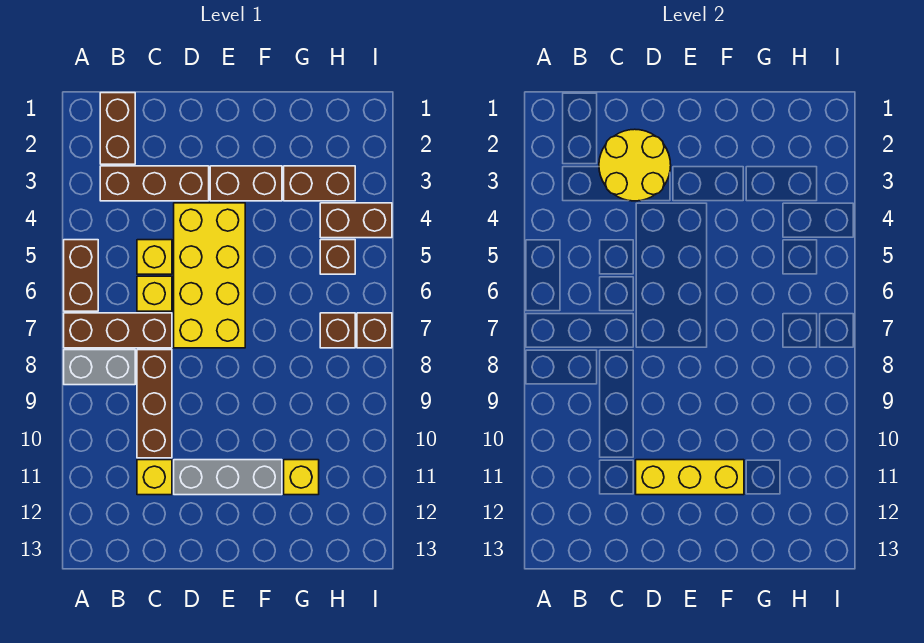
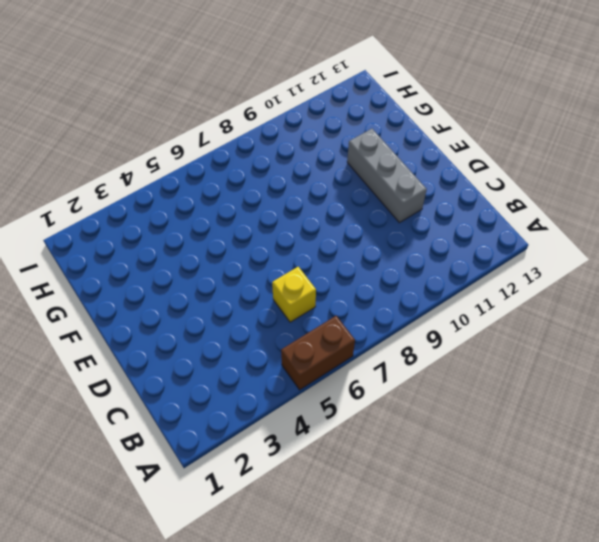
none -> brown brick A7:C7 level 1
none -> grey brick A8:B8 level 1
none -> brown brick B1:B2 level 1

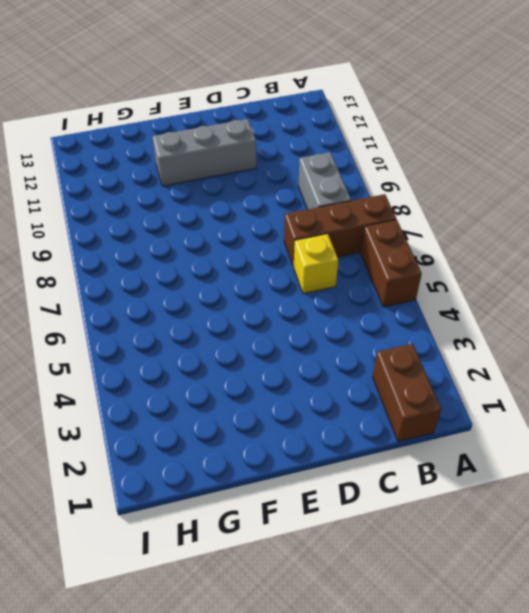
grey brick B8:B9 level 1 -> grey brick A8:B8 level 1
none -> brown brick B3:D3 level 1
none -> yellow brick C5 level 1
none -> brown brick C8:C10 level 1

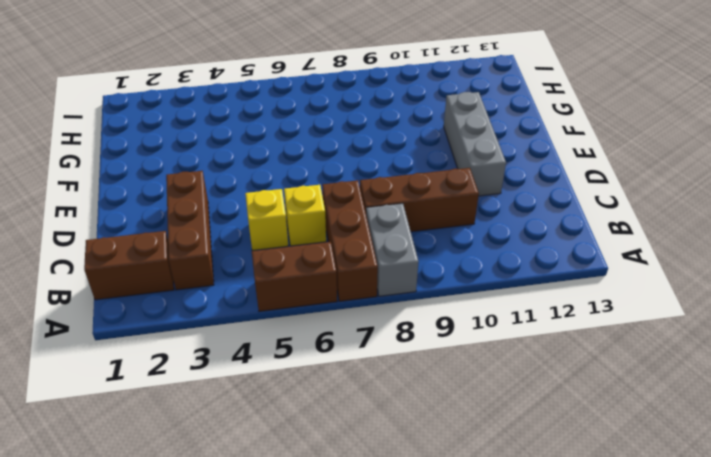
none -> yellow brick C11 level 1
none -> yellow brick D4:E7 level 1
none -> brown brick E3:F3 level 1

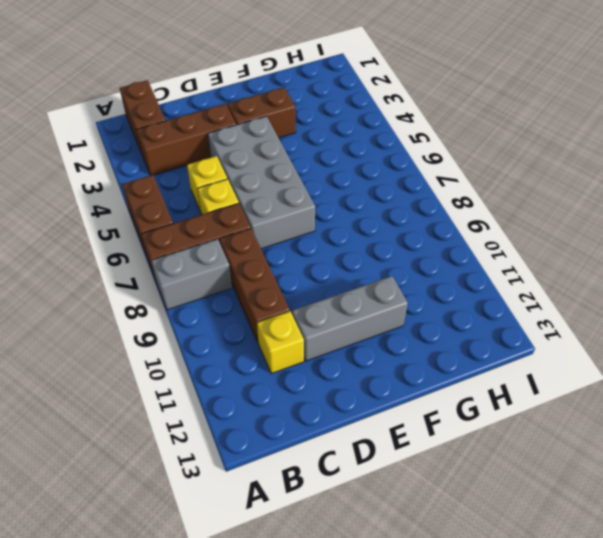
grey brick D4:E7 level 1 -> yellow brick D4:E7 level 1
none -> brown brick G3:H3 level 1
none -> yellow brick G11 level 1
none -> brown brick H4:I4 level 1

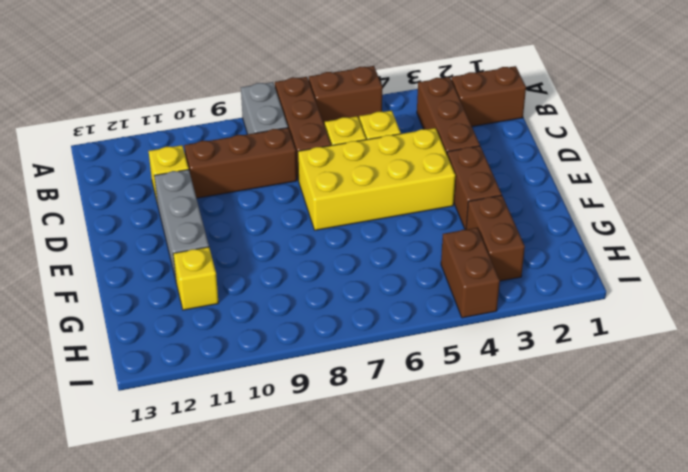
none -> brown brick H5 level 1
none -> brown brick H7 level 1
none -> brown brick I7 level 1

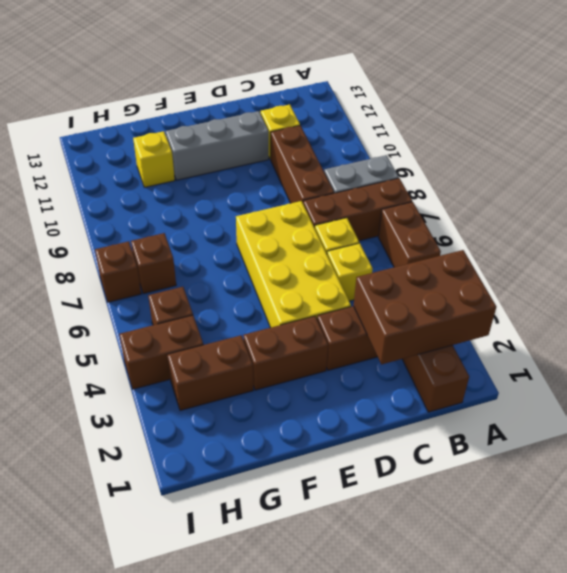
brown brick A2:C3 level 2 -> yellow round brick C2:D3 level 2
none -> yellow brick D11:F11 level 2

